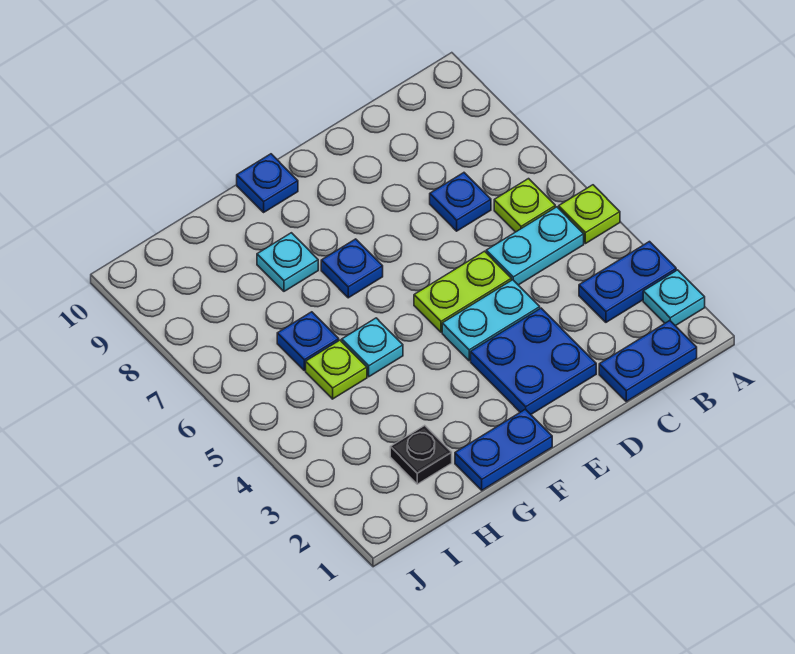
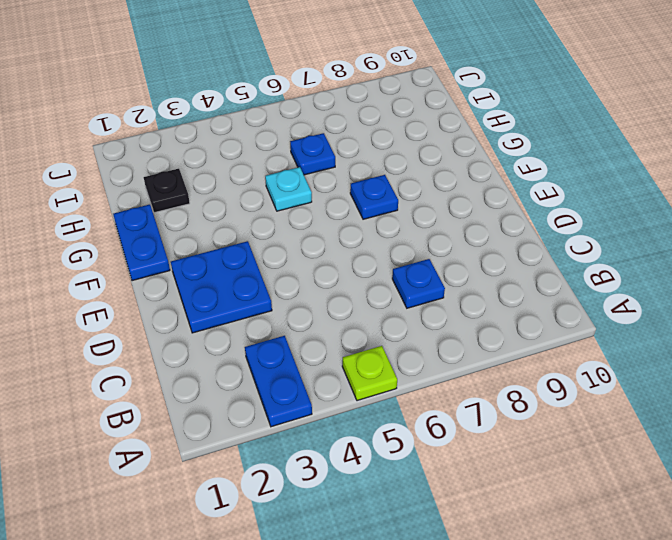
none -> cyan plate A2 level 1
none -> blue plate B1:C1 level 1
none -> cyan plate B5:C5 level 1

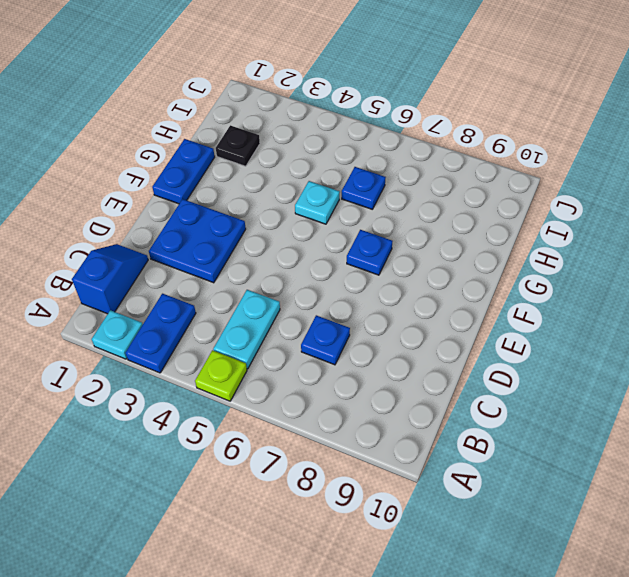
blue slope B1:C1 level 1 top B -> blue plate B1:C1 level 1
none -> lime plate B6 level 1
none -> cyan plate D4:E4 level 1
none -> lime plate D5:E5 level 1

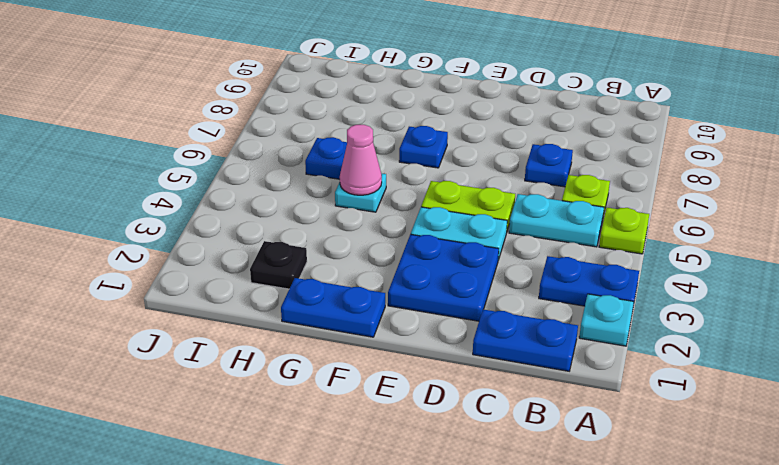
pink cone G5 level 2 -> none
none -> blue plate F10 level 1
none -> cyan plate G8 level 1
none -> lime plate H5 level 1

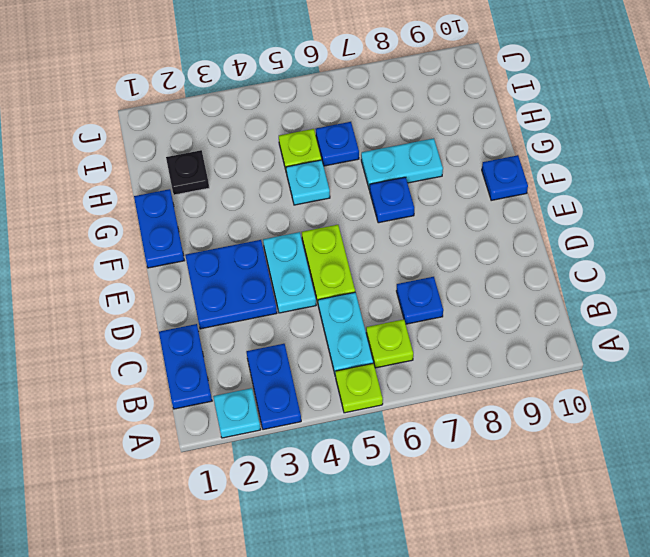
cyan plate G7:G8 level 1 -> cyan plate G8 level 1

